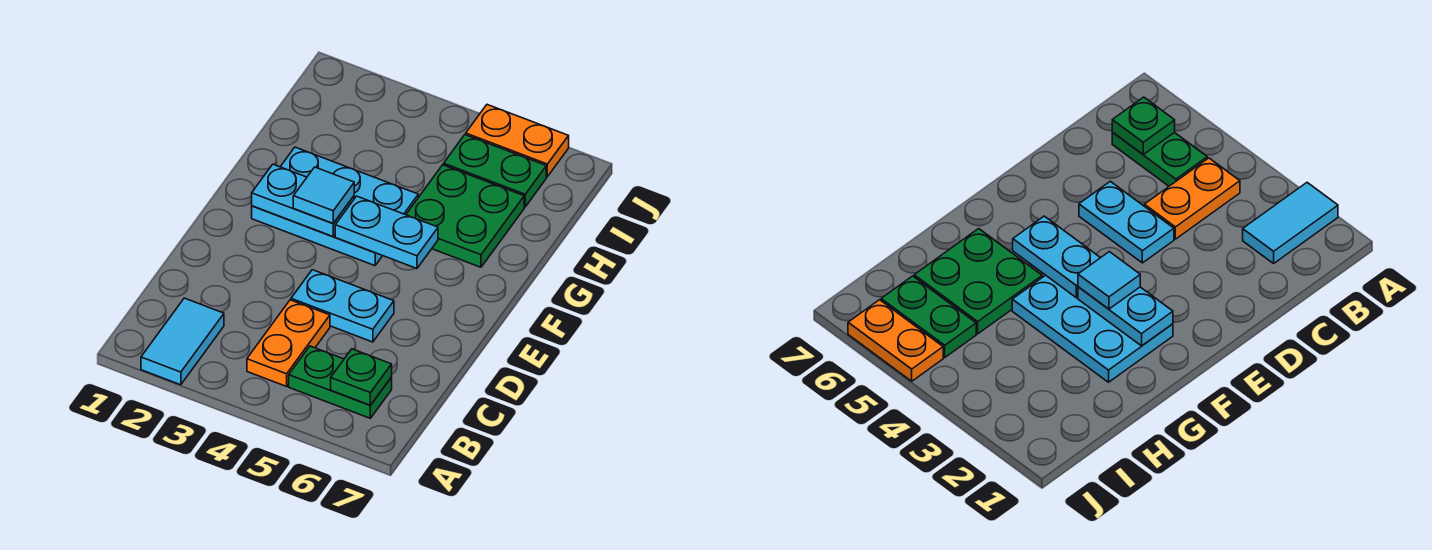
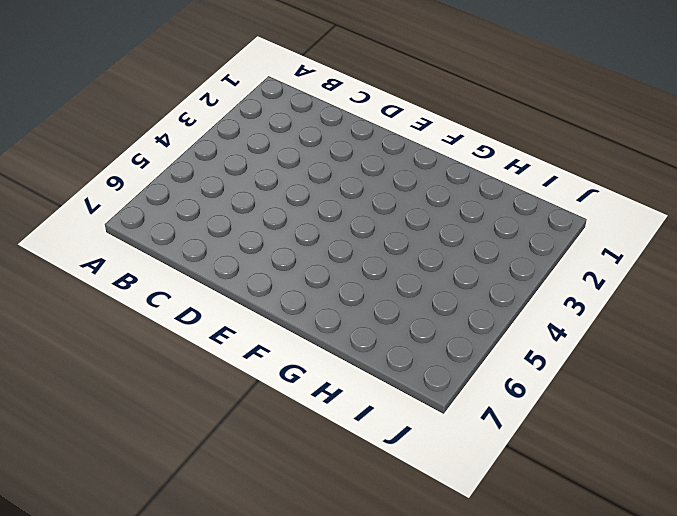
none -> cyan tile A2:B2 level 1
none -> orange plate B4:C4 level 1
none -> green plate B5:B6 level 1

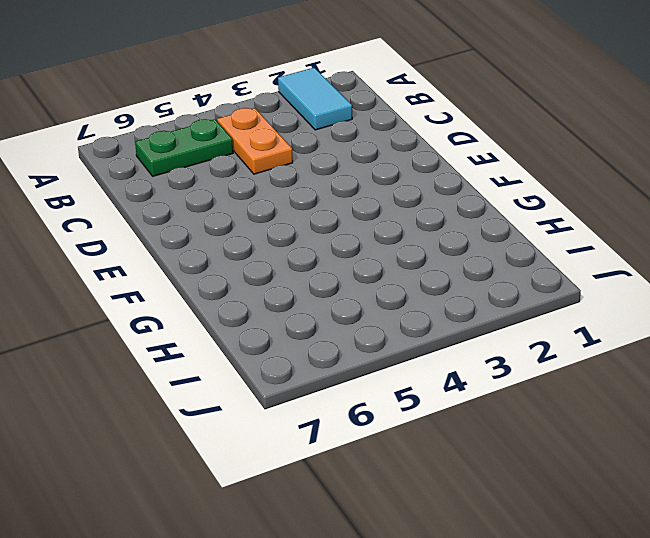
none -> cyan plate D4:D5 level 1
none -> cyan plate F2:G4 level 1
none -> green plate G5:H6 level 1

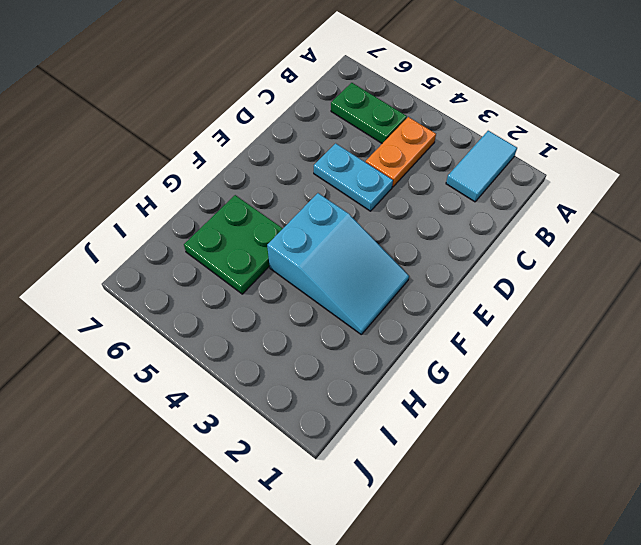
cyan slope F2:G4 level 1 top 4 -> cyan plate F2:G4 level 1
none -> green plate I5:I6 level 1
none -> orange plate J5:J6 level 1
none -> green plate B6 level 2

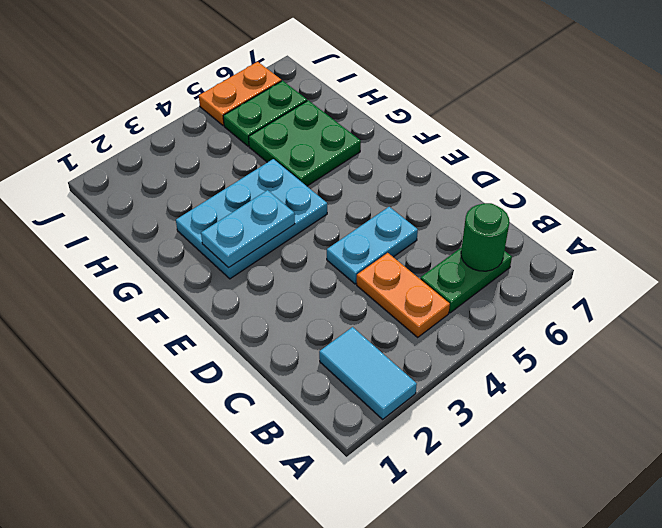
green round brick B6 level 2 -> green plate B6 level 2
none -> cyan plate F4:F5 level 2
none -> cyan tile F3 level 3

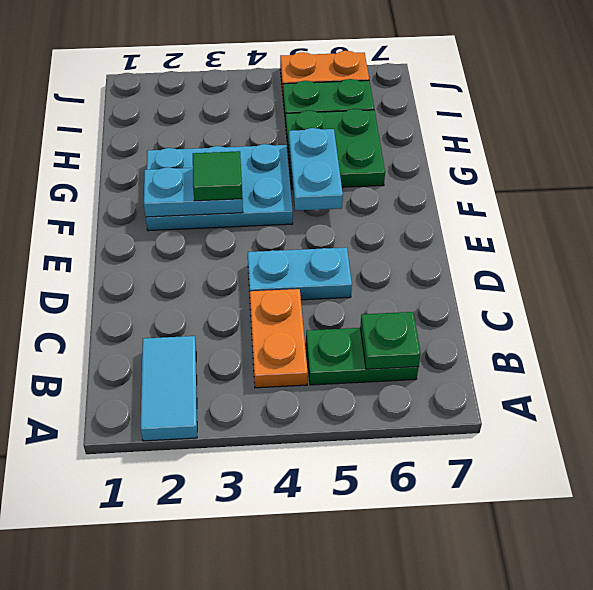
green tile F3 level 3 -> cyan tile F3 level 3
cyan plate F5:G5 level 2 -> cyan plate F4:F5 level 2

